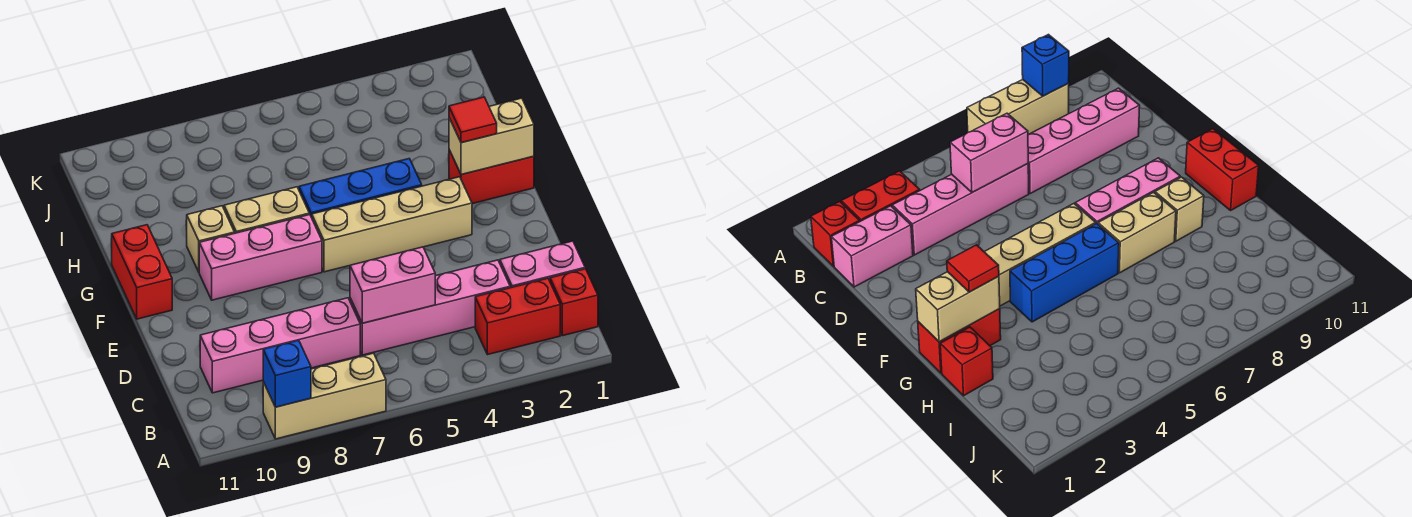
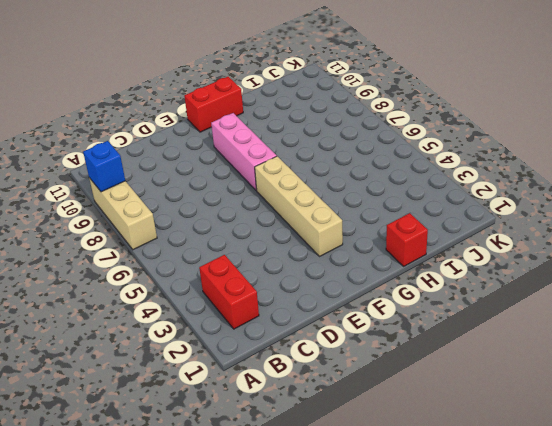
none -> red brick B1 level 1
none -> pink brick C1:C2 level 1
none -> pink brick C3:C6 level 1

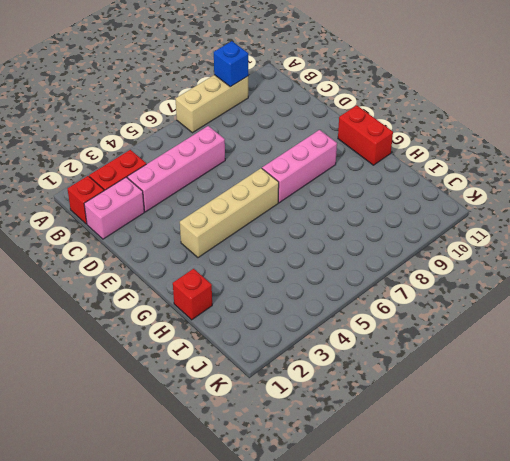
none -> pink brick C7:C10 level 1
none -> red brick G1:G2 level 1
none -> blue brick G4:G6 level 1

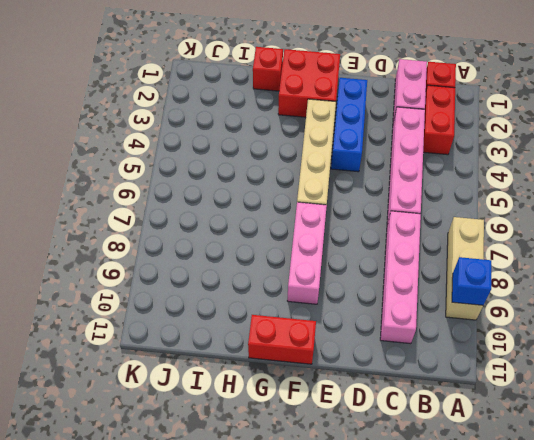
blue brick E2:E4 level 1 -> blue brick G4:G6 level 1
red brick F1:G2 level 1 -> red brick G1:G2 level 1
none -> tan brick G7:G8 level 1
none -> tan brick G9 level 1
none -> pink brick C5:C6 level 2

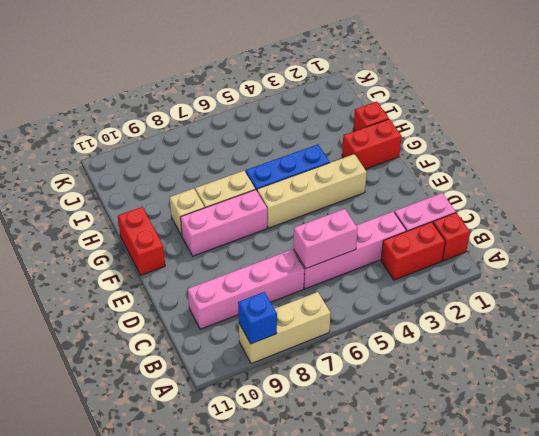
none -> tan brick G1:G2 level 2
none -> red tile G2 level 3

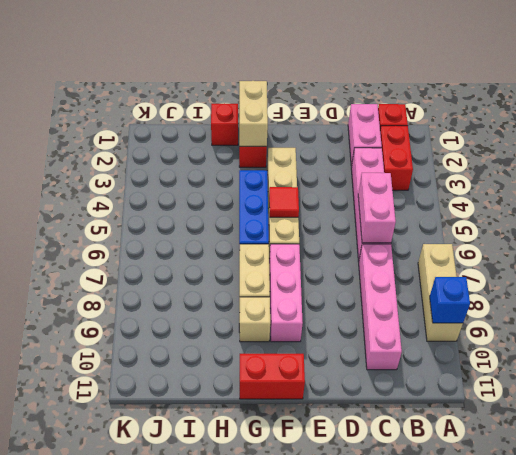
red tile F5 level 2 -> red tile G2 level 3

